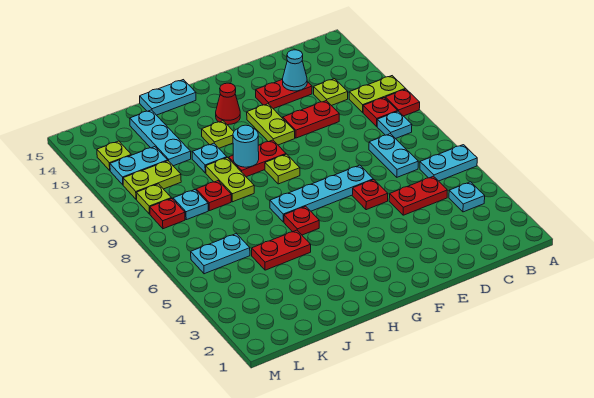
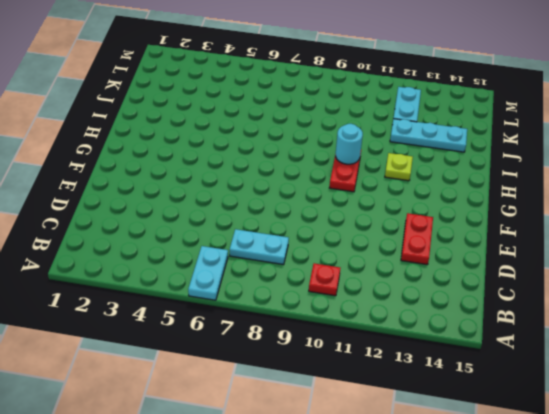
none -> red plate A10 level 1
none -> lime plate A11:B11 level 1
none -> cyan plate B4 level 1
none -> cyan plate B9 level 1

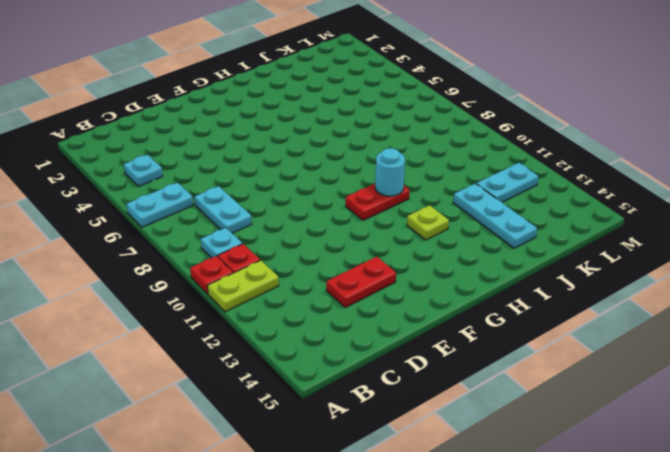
none -> red plate C5:D5 level 1
none -> lime plate C12 level 1
none -> red plate D11:E11 level 1
none -> red plate E6 level 1

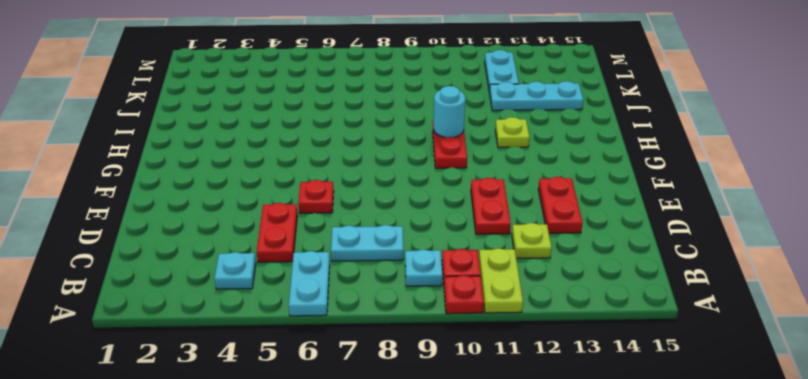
none -> cyan plate E7:H7 level 1
none -> lime plate F11:F12 level 1
none -> lime plate G9 level 1
none -> red cone G13 level 1

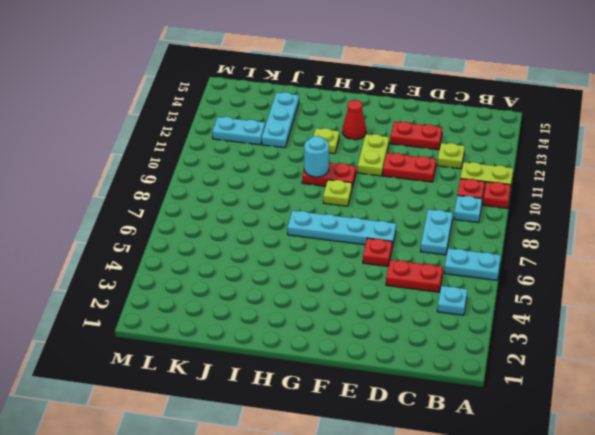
none -> red plate H6 level 1
none -> cyan plate H15:I15 level 1
none -> red plate I5:J5 level 1
none -> lime plate I9:I10 level 1

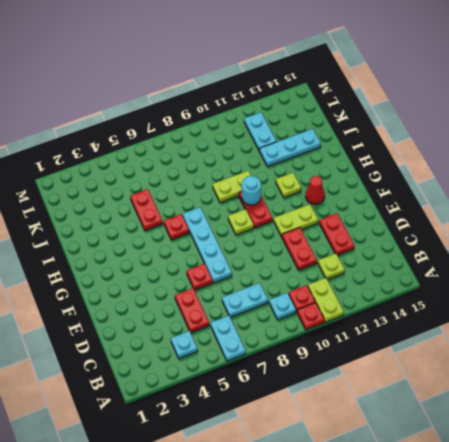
none -> cyan plate H15:I15 level 1
none -> cyan plate I11 level 1
none -> red plate J9 level 1
none -> cyan plate K6:L6 level 1

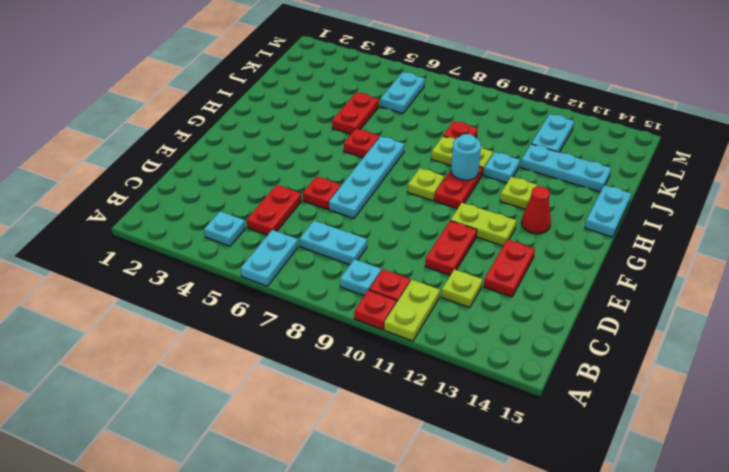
none -> cyan plate K9 level 1
none -> lime plate K11:L11 level 1
none -> red plate L9 level 1
none -> lime plate L10 level 1

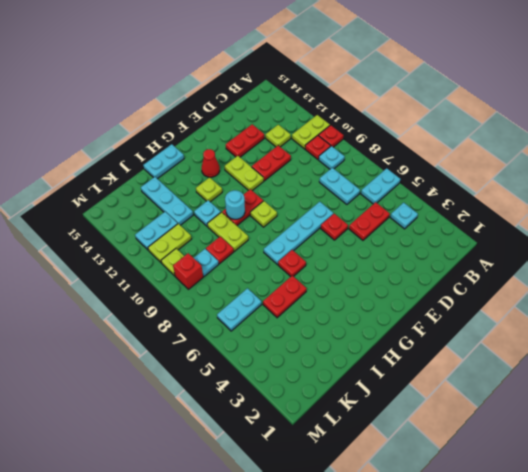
red brick L9 level 1 -> red plate L9 level 1
none -> lime plate L13 level 1
none -> cyan cone D13 level 2

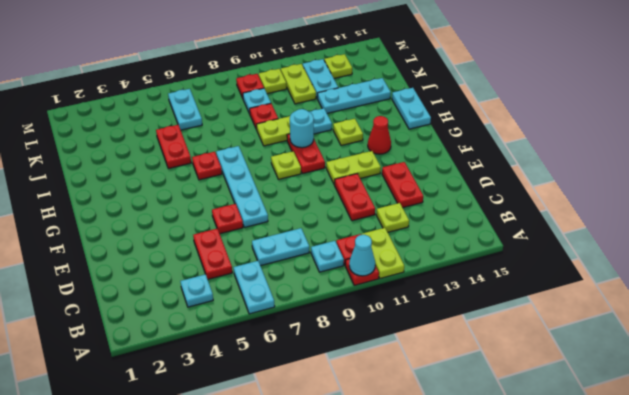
cyan cone A10 level 2 -> cyan cone D13 level 2

